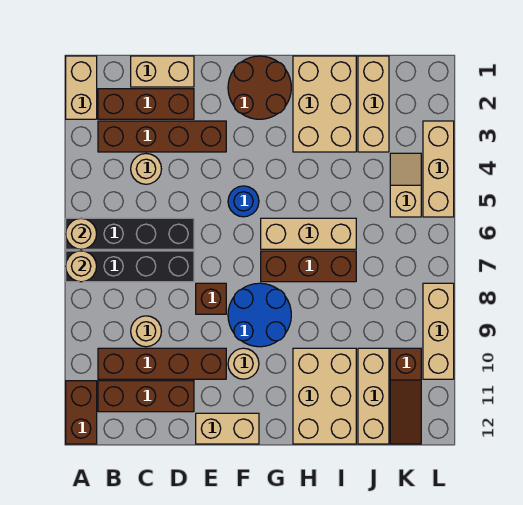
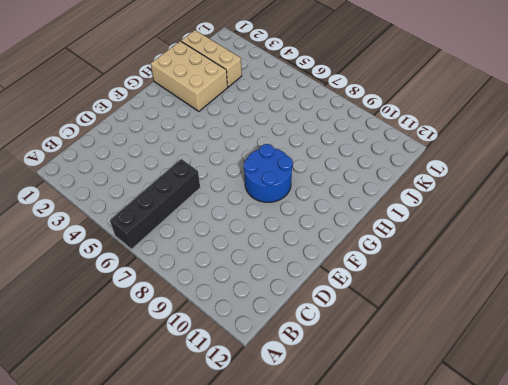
none -> tan brick A1:A2 level 1
none -> black brick A7:D7 level 1
none -> brown brick A11:A12 level 1

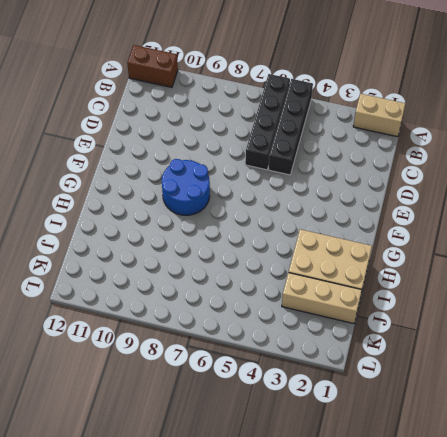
black brick A5:D5 level 1 -> black brick A7:D7 level 1
none -> brown brick B2:D2 level 1
none -> brown brick B3:E3 level 1
none -> brown brick B10:E10 level 1

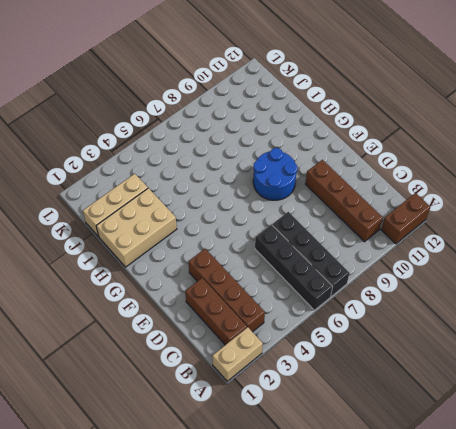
none -> brown brick B11:D11 level 1
none -> tan brick C1:D1 level 1
none -> tan round brick C4 level 1

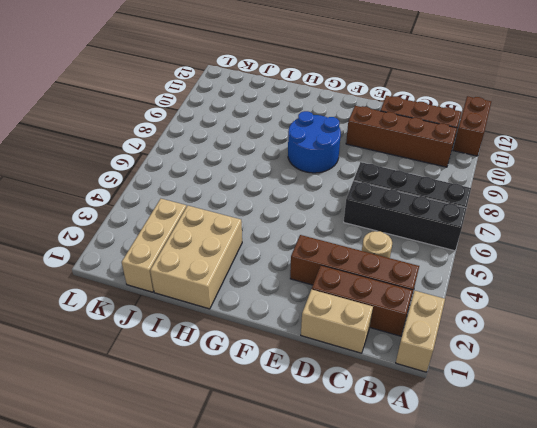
none -> tan round brick C9 level 1
none -> brown brick E8 level 1
none -> tan brick E12:F12 level 1

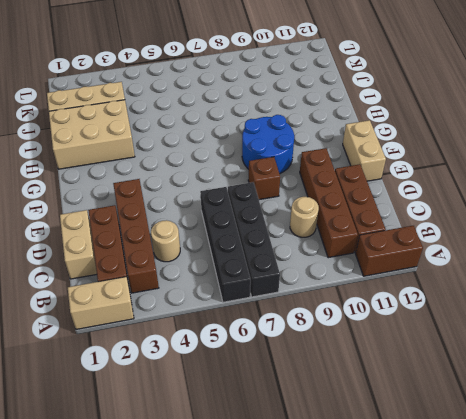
none -> brown round brick F1:G2 level 1
none -> blue round brick F5 level 1
none -> tan round brick F10 level 1

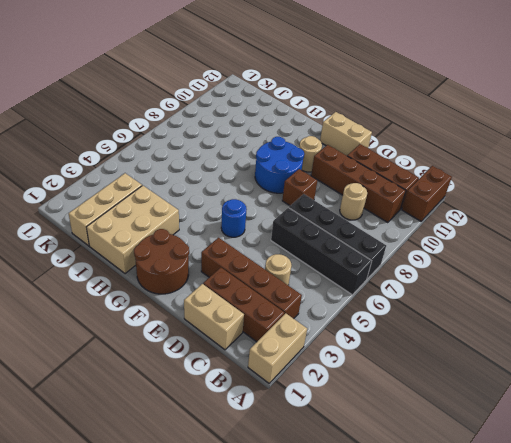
none -> tan brick G6:I6 level 1
none -> brown brick G7:I7 level 1
none -> tan brick H10:I12 level 1

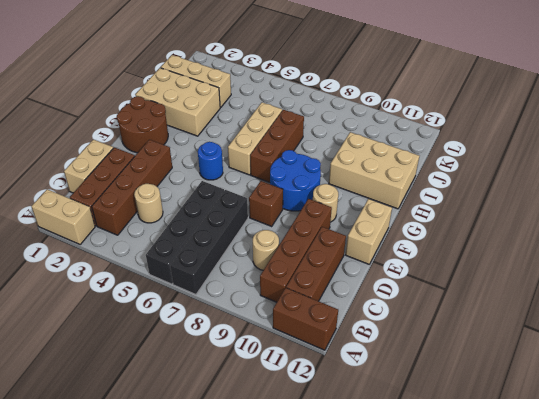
none -> tan brick J10:J12 level 1
none -> tan slope K4:K5 level 1 top 5
none -> brown slope K10:K12 level 1 top 10

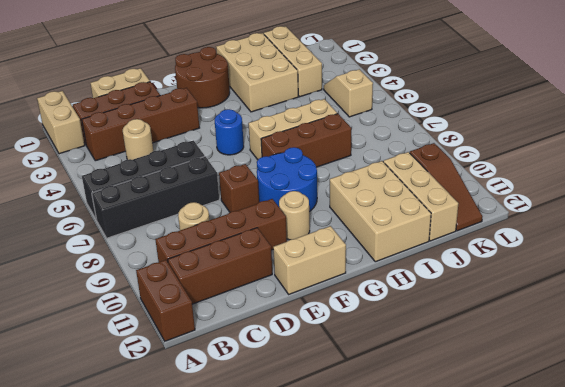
none -> tan brick L3:L5 level 1
none -> tan brick L8:L10 level 1
none -> tan round brick A6 level 2

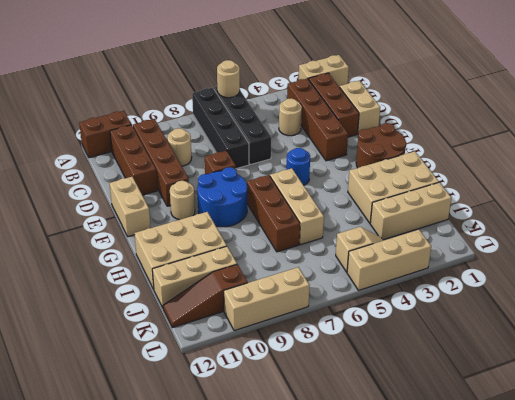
none -> tan round brick A7 level 2

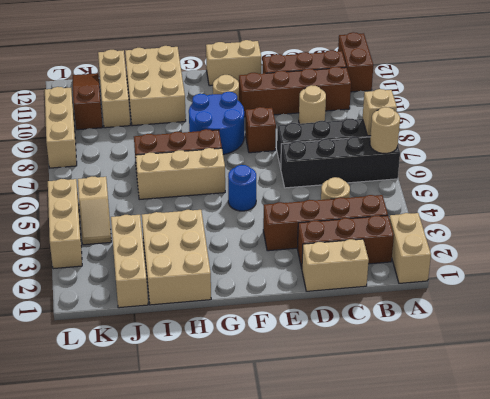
tan brick A7 level 2 -> tan round brick A7 level 2
none -> brown round brick F1:G2 level 1

